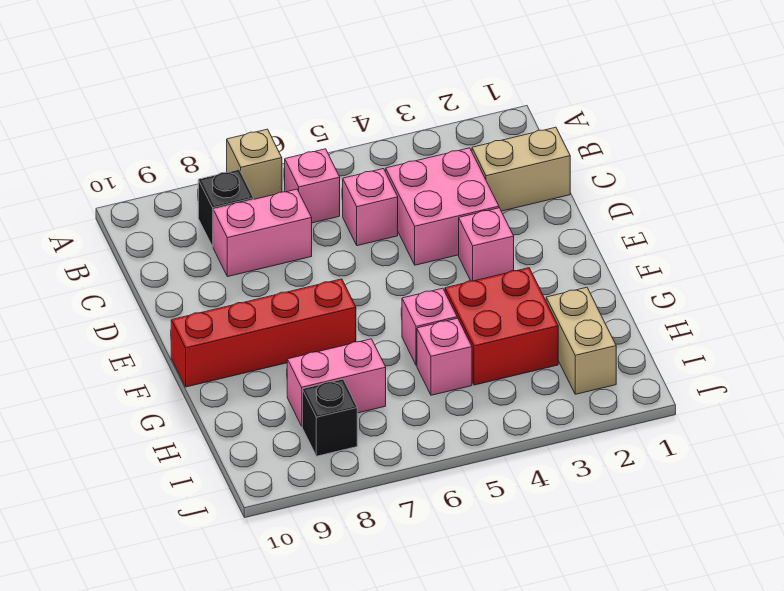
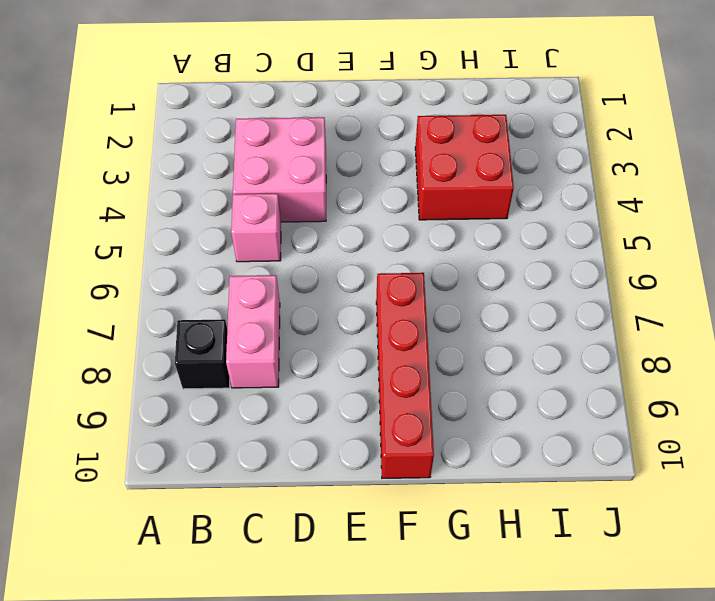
none -> tan brick A7 level 1
none -> pink brick B6 level 1
none -> tan brick C1:C2 level 1

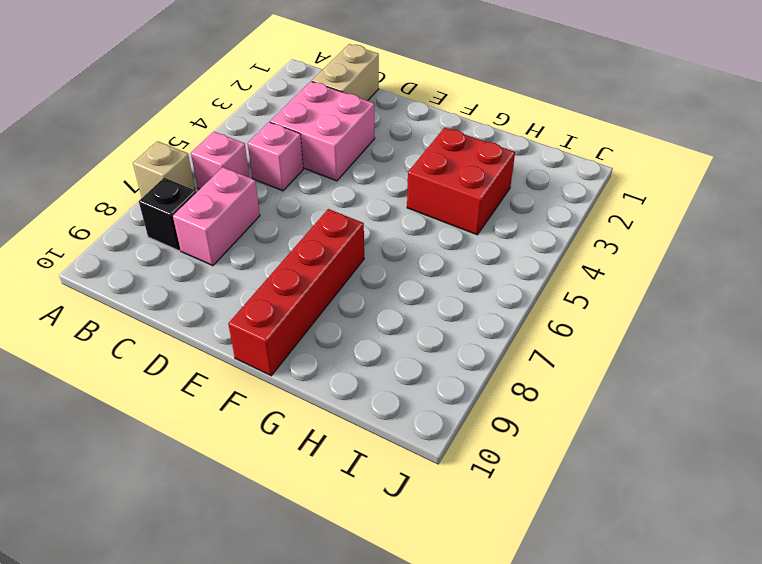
none -> pink brick E3 level 1
none -> pink brick G5 level 1
none -> tan brick H2:I2 level 1

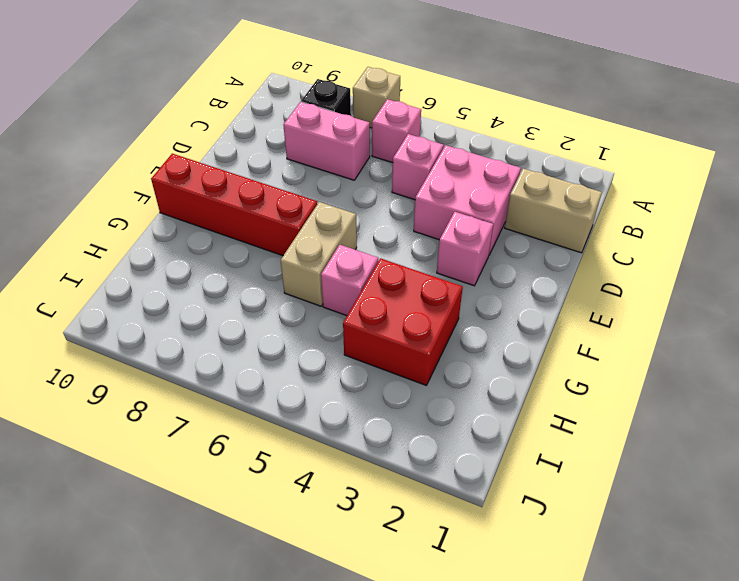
tan brick F6:G6 level 1 -> tan brick H2:I2 level 1
none -> pink brick H5 level 1
none -> pink brick H7:H8 level 1
none -> black brick I8 level 1

